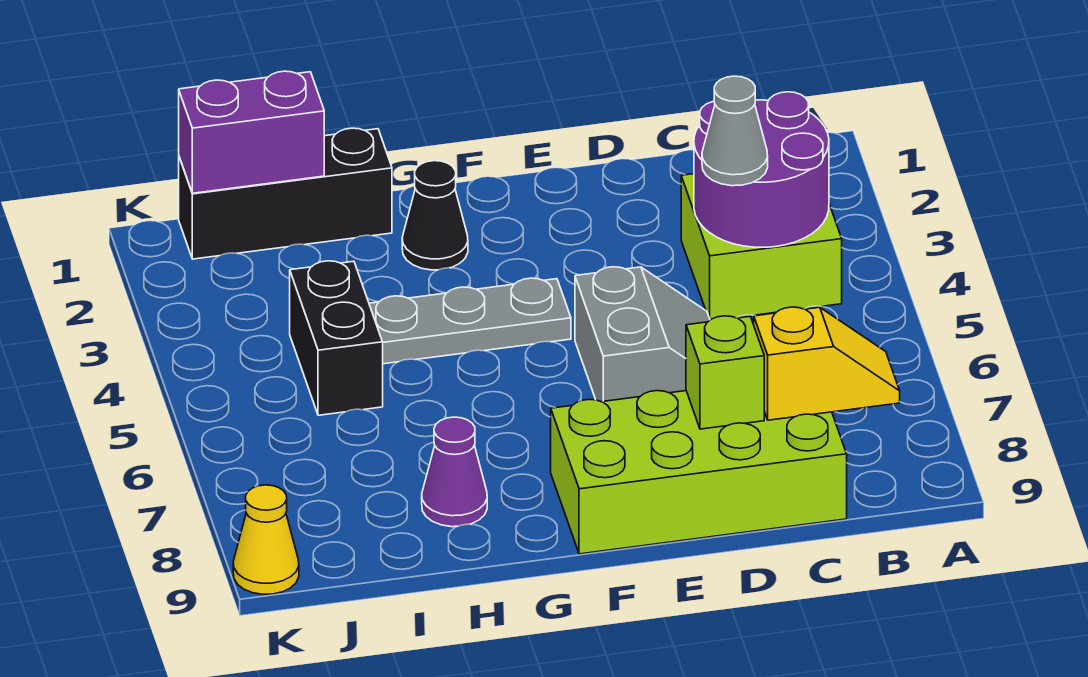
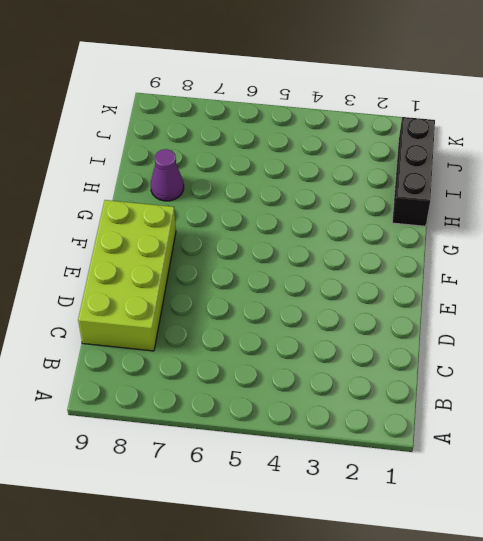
none -> lime brick B3:C4 level 1
none -> grey slope D5:E6 level 1 top E
none -> grey plate F4:H4 level 1

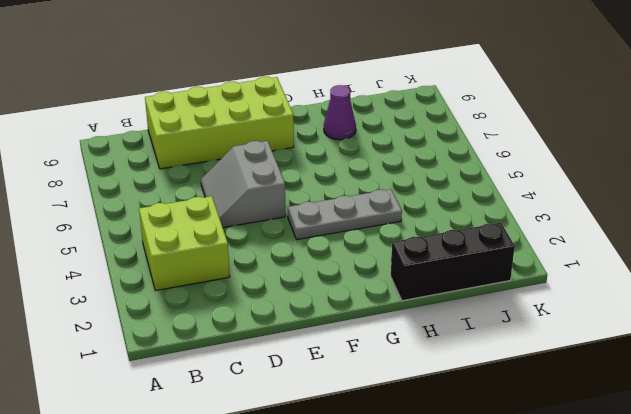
none -> black cone G2 level 1
none -> black brick I4:I5 level 1
none -> yellow cone K9 level 1

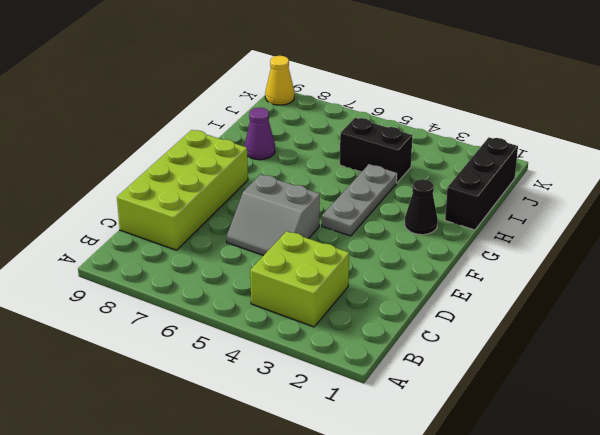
none -> purple round brick B3:C4 level 2
none -> yellow slope B8:C8 level 2 top C
none -> lime brick D8 level 2

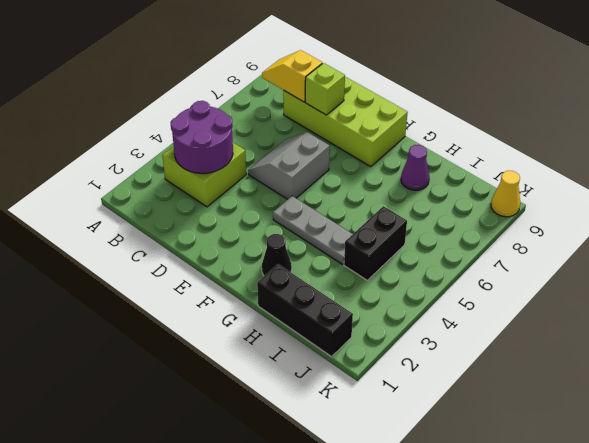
none -> purple brick I1:J1 level 2
none -> grey cone C4 level 3

